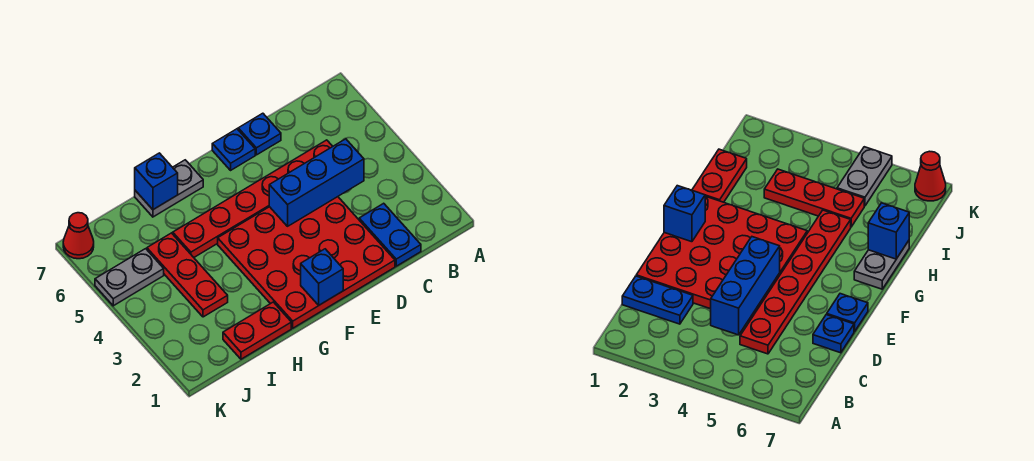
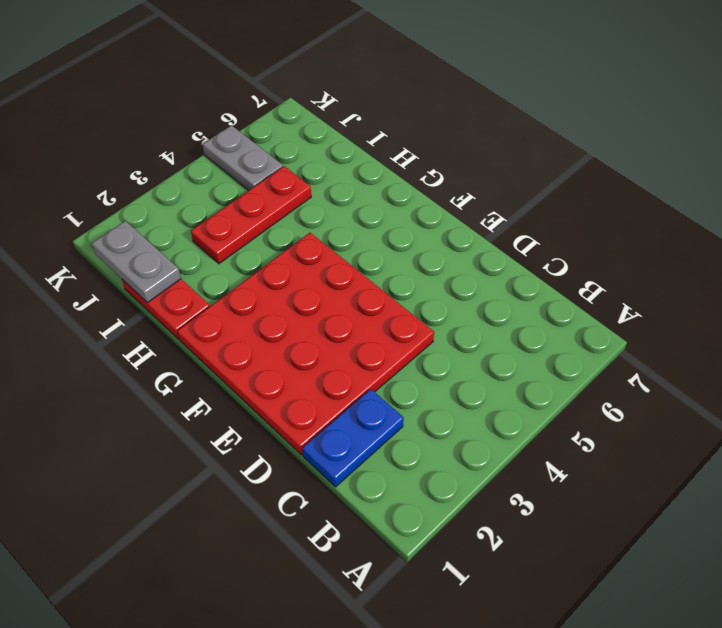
grey plate I1:J1 level 2 -> grey plate G7:H7 level 1
none -> red plate C5:H5 level 1
none -> blue plate D7 level 1
none -> blue plate E7 level 1

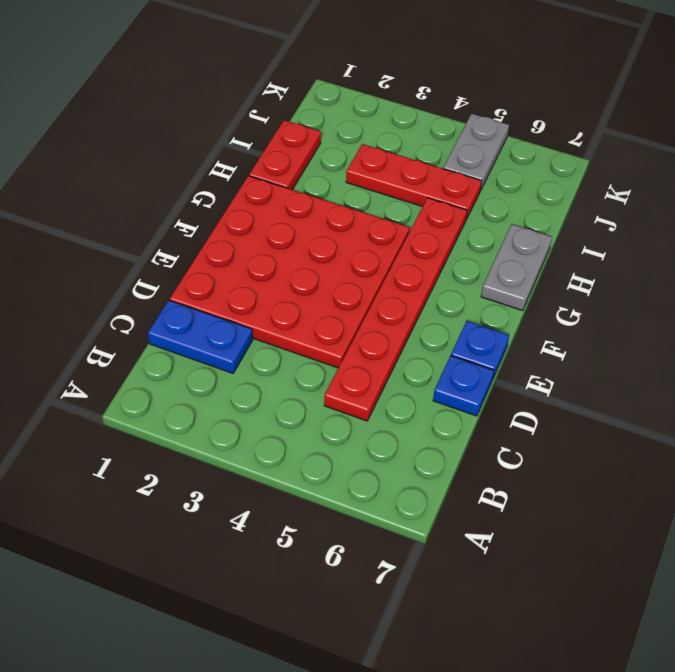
none -> red cone K7 level 1
none -> blue brick C4:E4 level 2
none -> blue brick F1 level 2

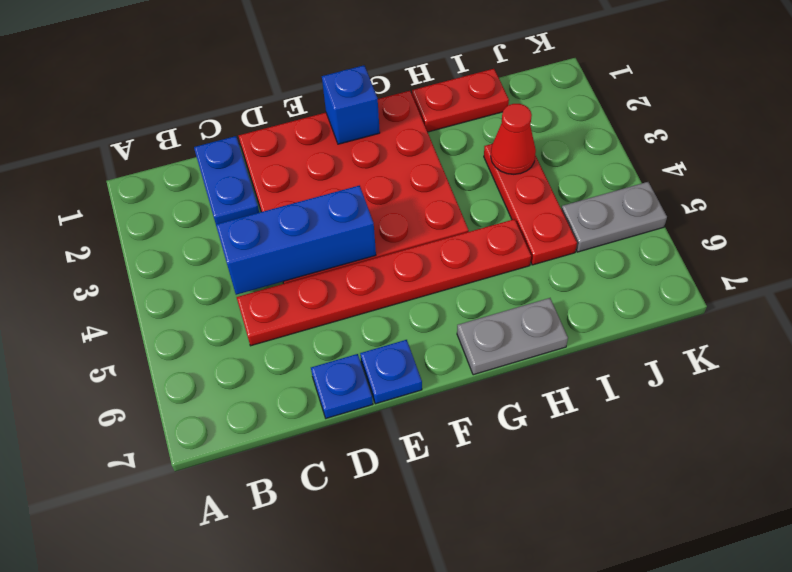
red cone I3 level 2 -> red cone K7 level 1
none -> blue brick H7 level 2

